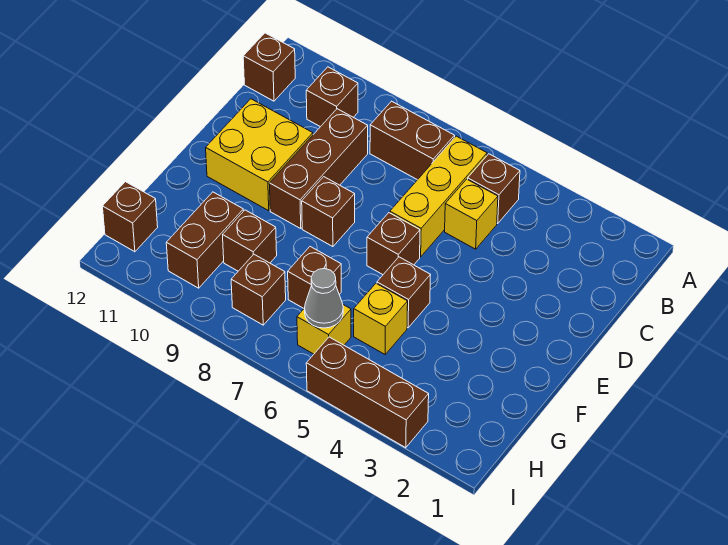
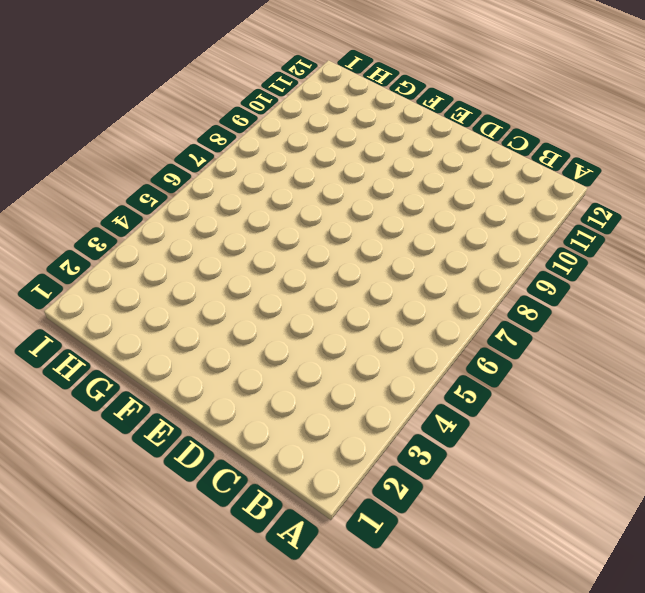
none -> brown brick B5 level 1
none -> yellow brick B6:D6 level 1
none -> brown brick B7:B8 level 1

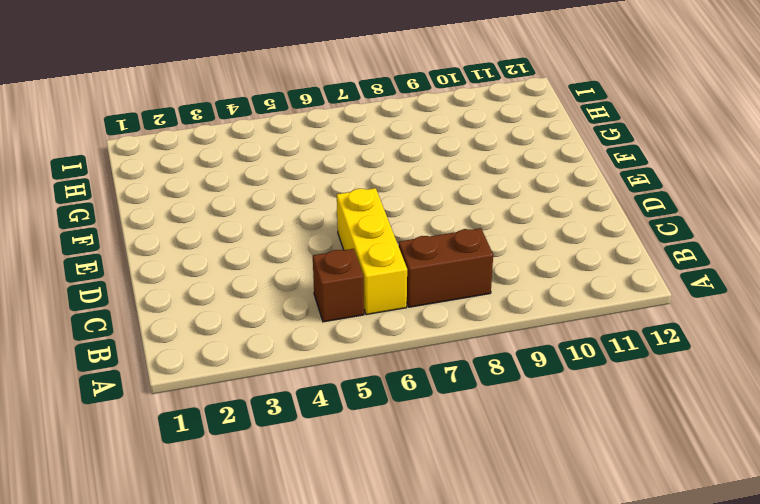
none -> brown brick B10 level 1
none -> brown brick B12 level 1
none -> yellow brick C5 level 1

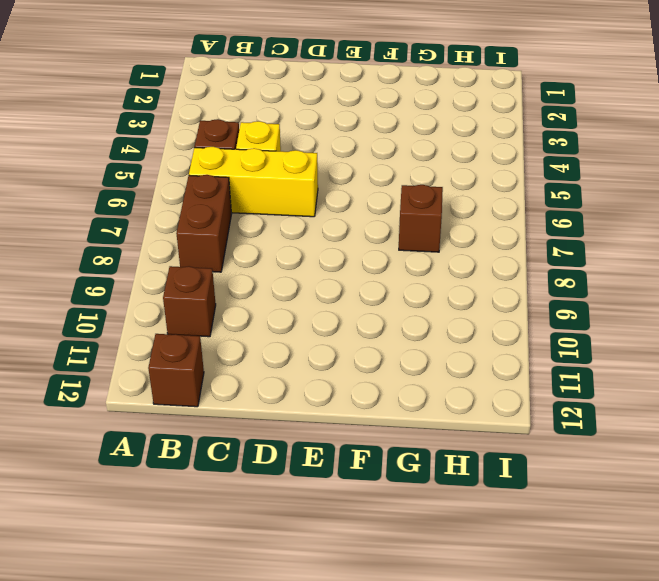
none -> brown brick C9:E9 level 1
none -> yellow brick D10:E11 level 1
none -> brown brick E6 level 1

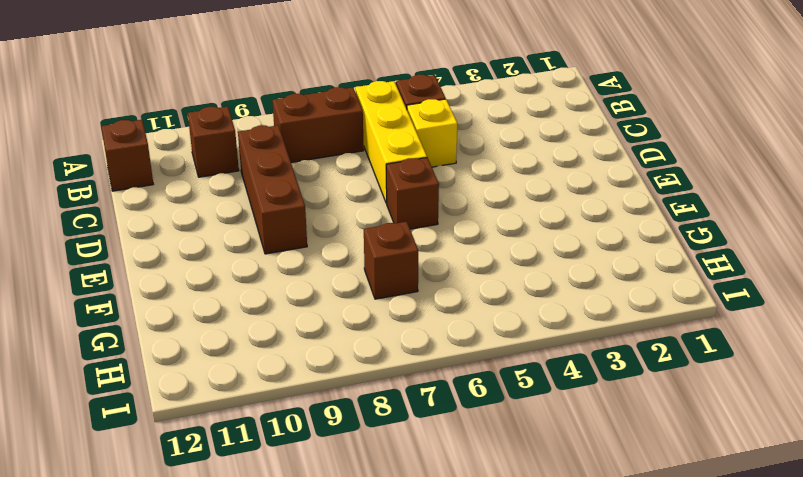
none -> yellow brick D10:E11 level 1
none -> brown brick E8 level 1
none -> brown brick F5 level 1

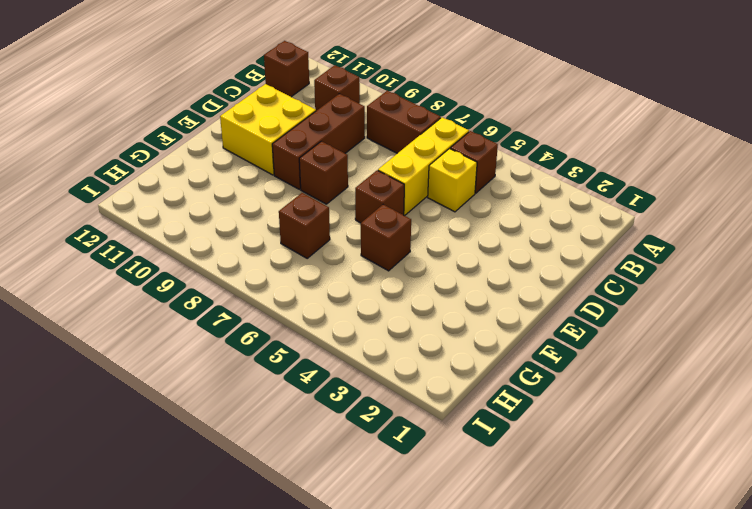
none -> yellow brick G5 level 1
none -> brown brick G9 level 1
none -> brown brick G10:H10 level 1

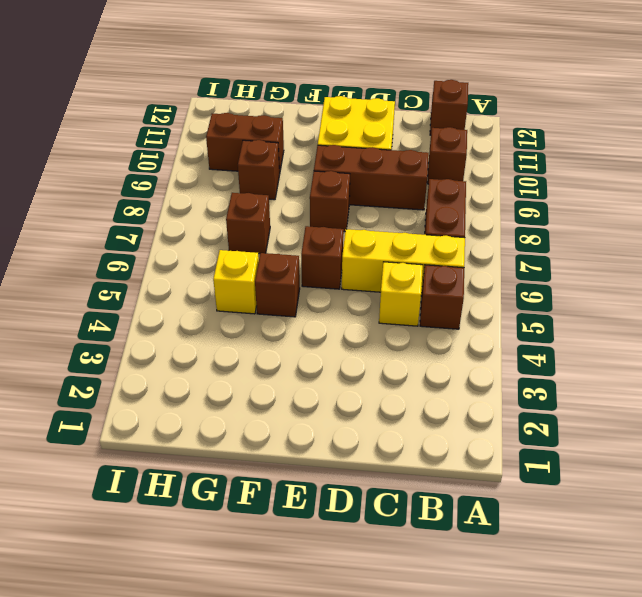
none -> yellow brick H6 level 1
none -> brown brick H8 level 1
none -> brown brick H12 level 1

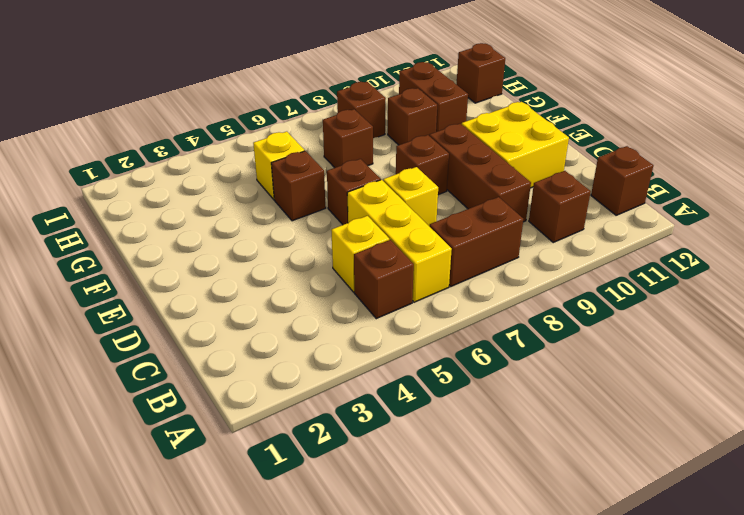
yellow brick D7 level 1 -> yellow brick H6 level 1
none -> brown brick I3:I5 level 1
none -> grey cone H6 level 2

